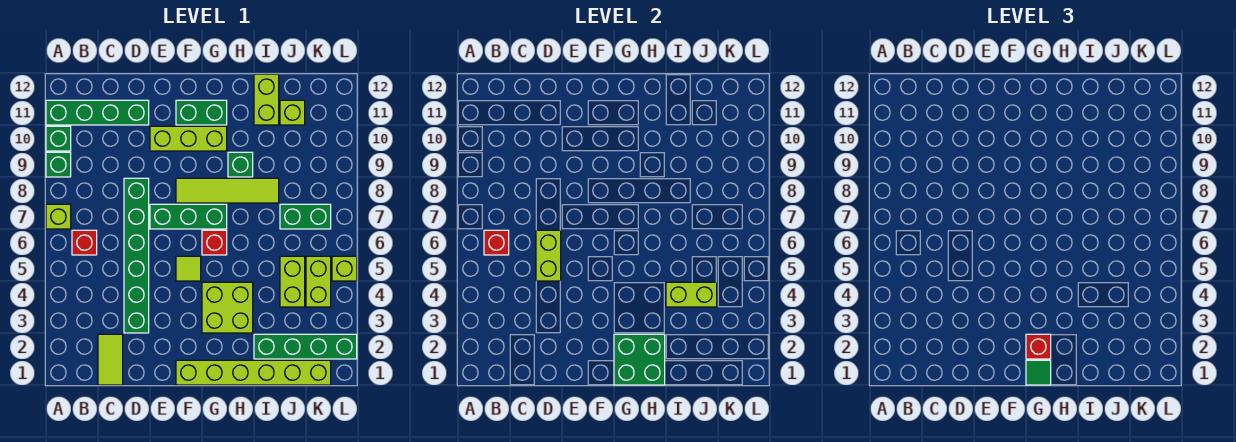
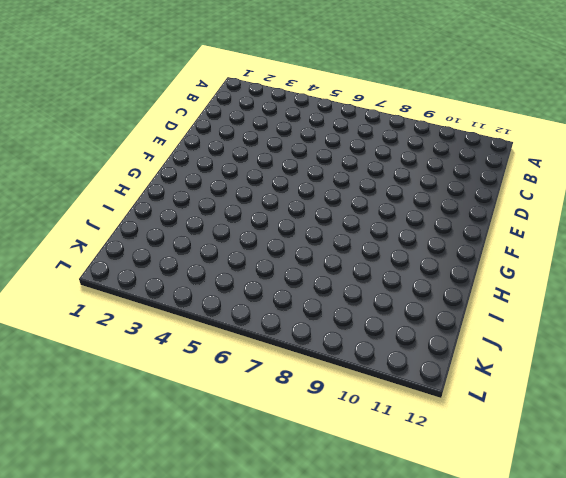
none -> lime brick A7 level 1
none -> green brick A9 level 1
none -> green brick A10 level 1

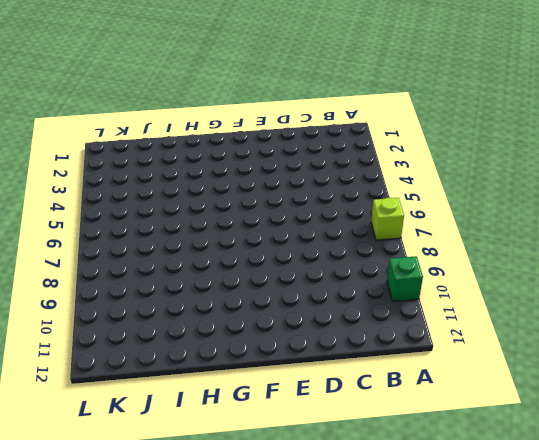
none -> green brick A9 level 1
none -> green brick A11:D11 level 1
none -> red brick B6 level 1

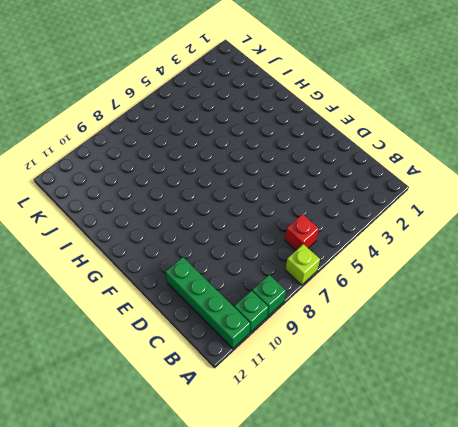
none -> lime tile C1:C2 level 1
none -> green brick D3:D8 level 1
none -> green brick E7:G7 level 1

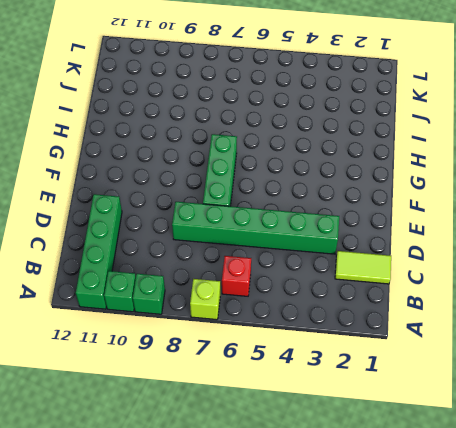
none -> lime brick E10:G10 level 1
none -> lime brick F1:K1 level 1
none -> lime tile F5 level 1

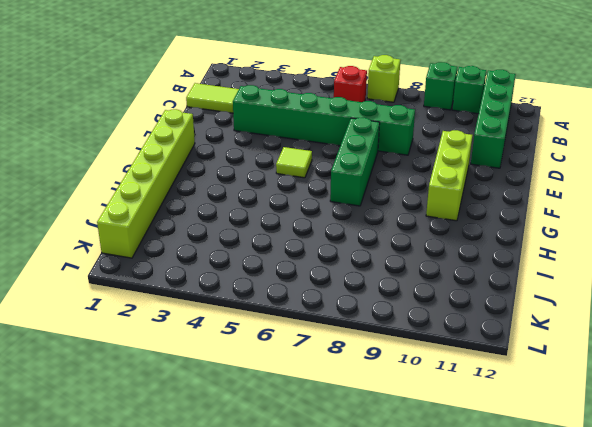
none -> lime tile F8:I8 level 1
none -> green brick F11:G11 level 1
none -> lime brick G3:H4 level 1

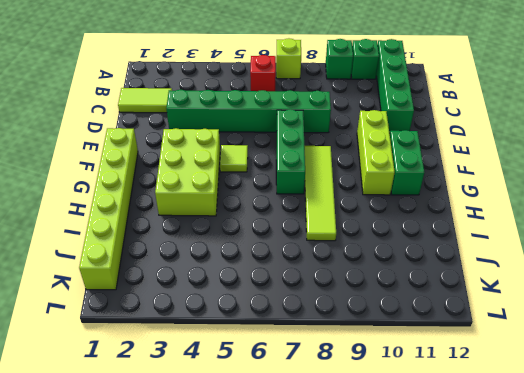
lime brick F3:H4 level 1 -> lime brick G3:H4 level 1
none -> red brick G6 level 1
none -> green brick H9 level 1
none -> green brick I2:L2 level 1

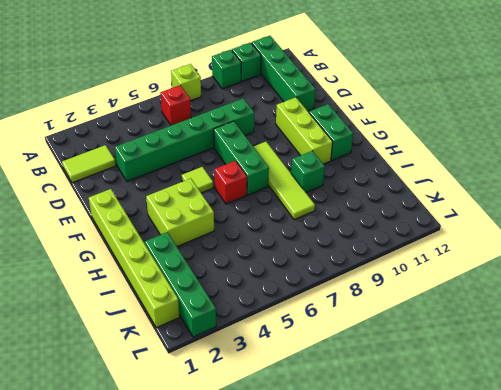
none -> lime brick I11:I12 level 1
none -> lime brick J4:J5 level 1
none -> green brick J7:K7 level 1

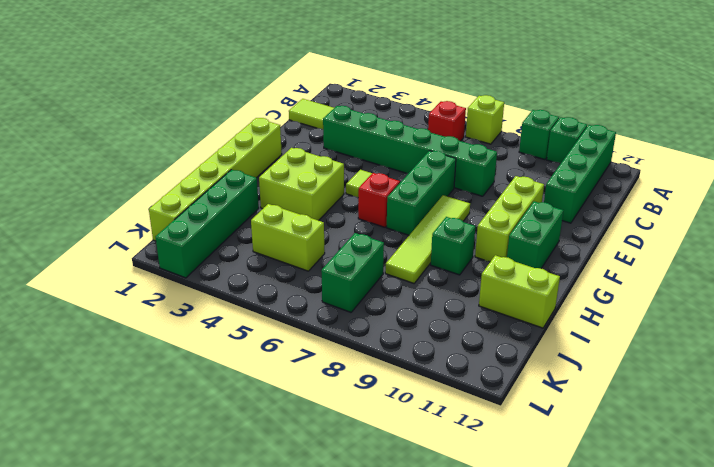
none -> lime brick J11 level 1
none -> lime brick K4:K5 level 1
none -> lime brick L5 level 1

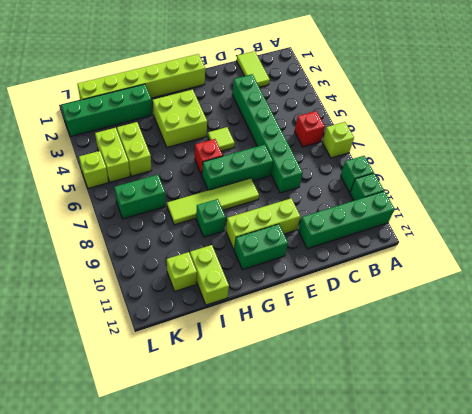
none -> red brick B6 level 2
none -> lime brick D5:D6 level 2
none -> green brick G1:H2 level 2

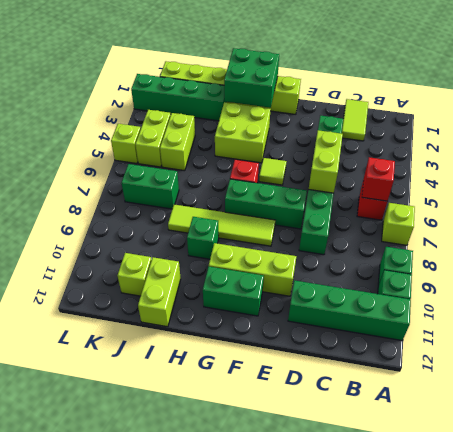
none -> lime brick I4:J4 level 2
none -> green tile G1 level 3
none -> red brick G2 level 3

